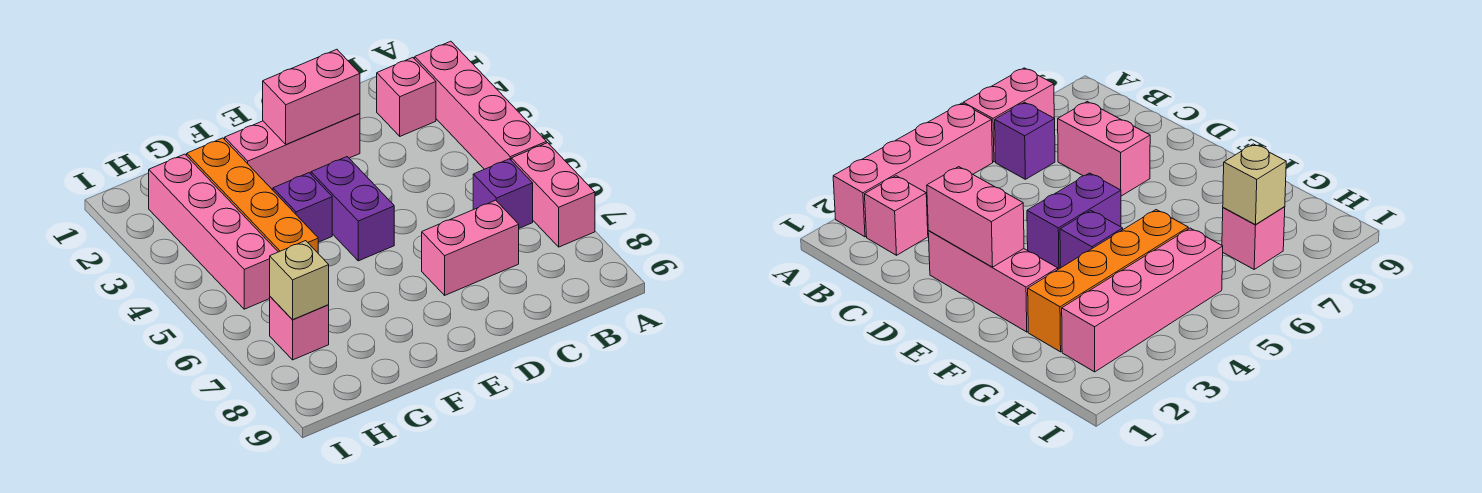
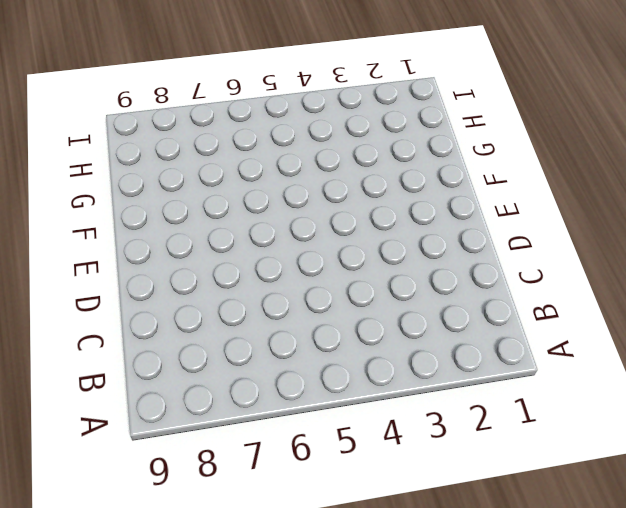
none -> pink brick A2:A5 level 1
none -> pink brick A6:A7 level 1
none -> pink brick B2 level 1

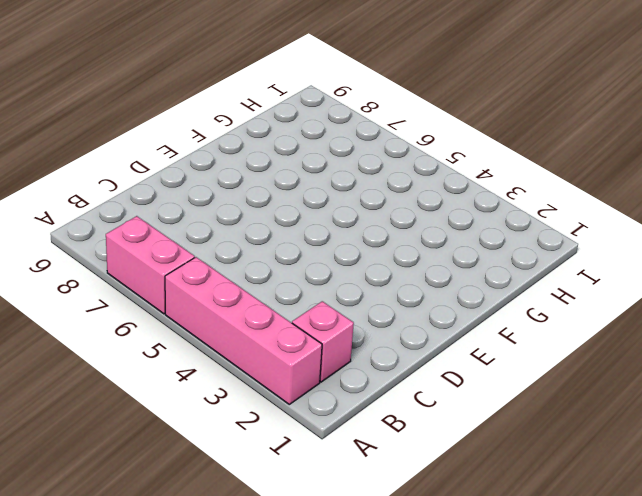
none -> purple brick B6 level 1
none -> pink brick C7:D7 level 1
none -> pink brick D2:F2 level 1

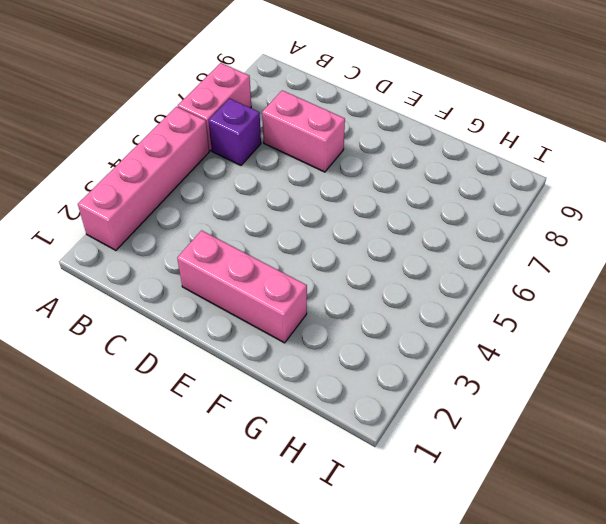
none -> pink brick B2 level 1
none -> purple brick E4:E5 level 1
none -> purple brick F4 level 1

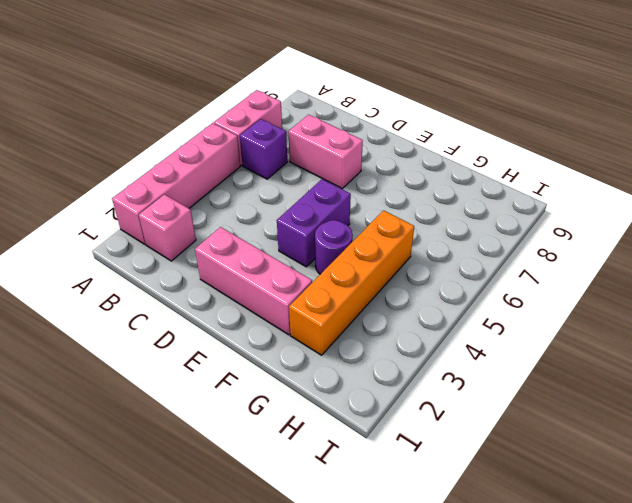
purple round brick F4 level 1 -> purple brick F4 level 1
none -> pink brick H2:H5 level 1
none -> pink brick H7 level 1
none -> pink brick D2:E2 level 2

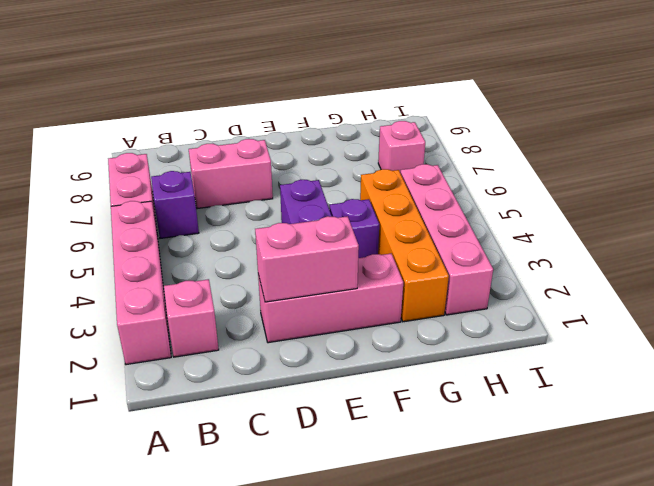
none -> tan brick H7 level 2

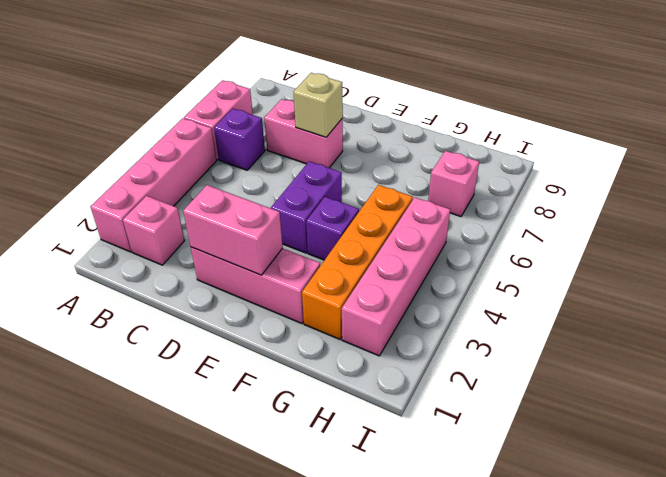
tan brick D7 level 2 -> tan brick H7 level 2

